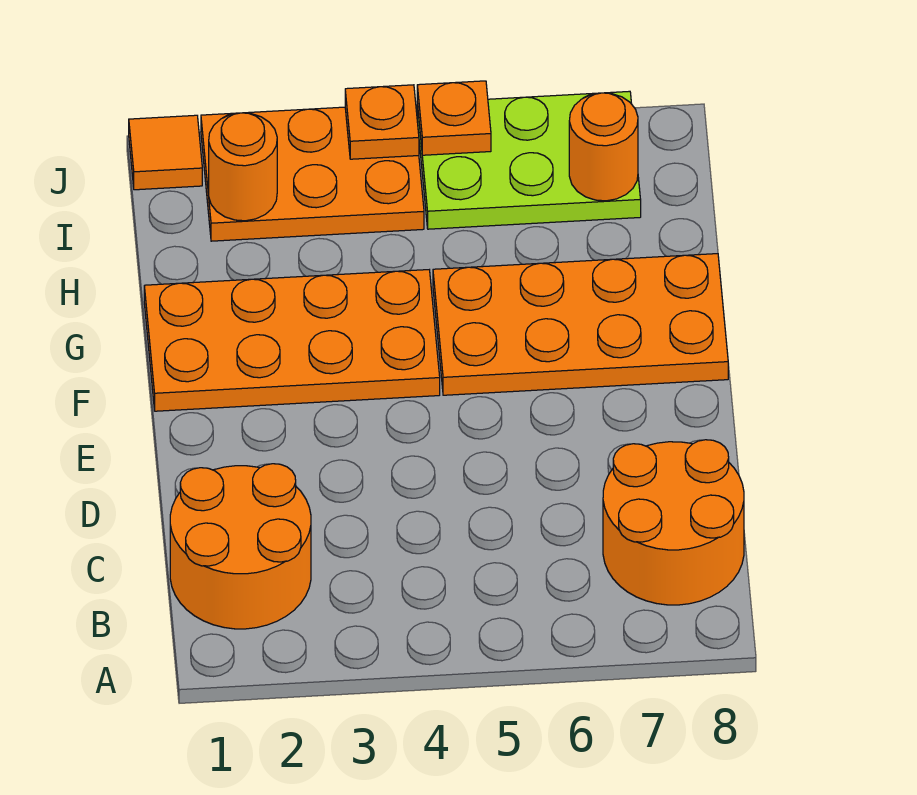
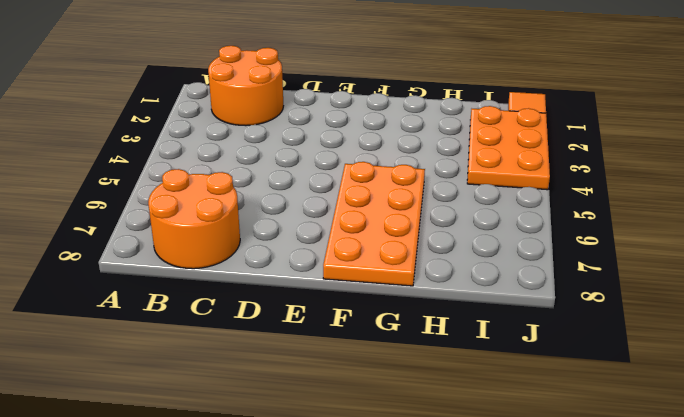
none -> orange plate F1:G4 level 1
none -> lime plate I5:J7 level 1

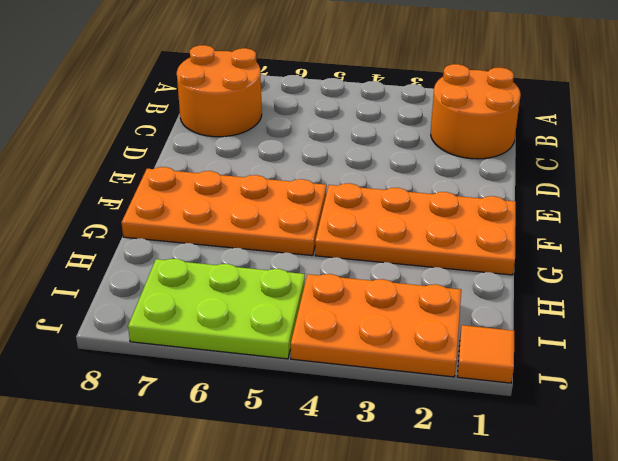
none -> orange round brick I2 level 2
none -> orange round brick I7 level 2

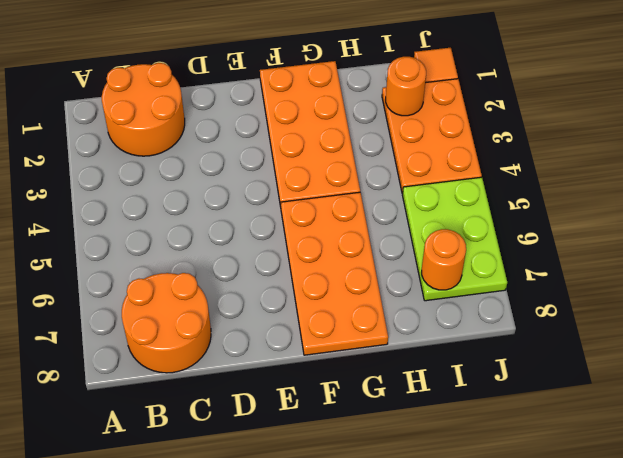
none -> orange plate J4 level 2
none -> orange plate J5 level 2

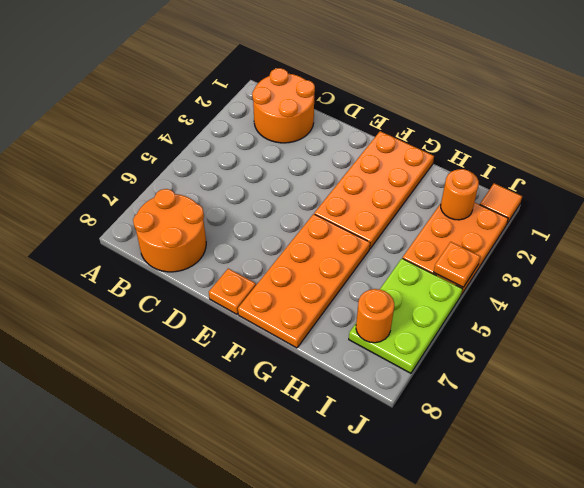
orange plate E8 level 1 -> orange plate J5 level 2

